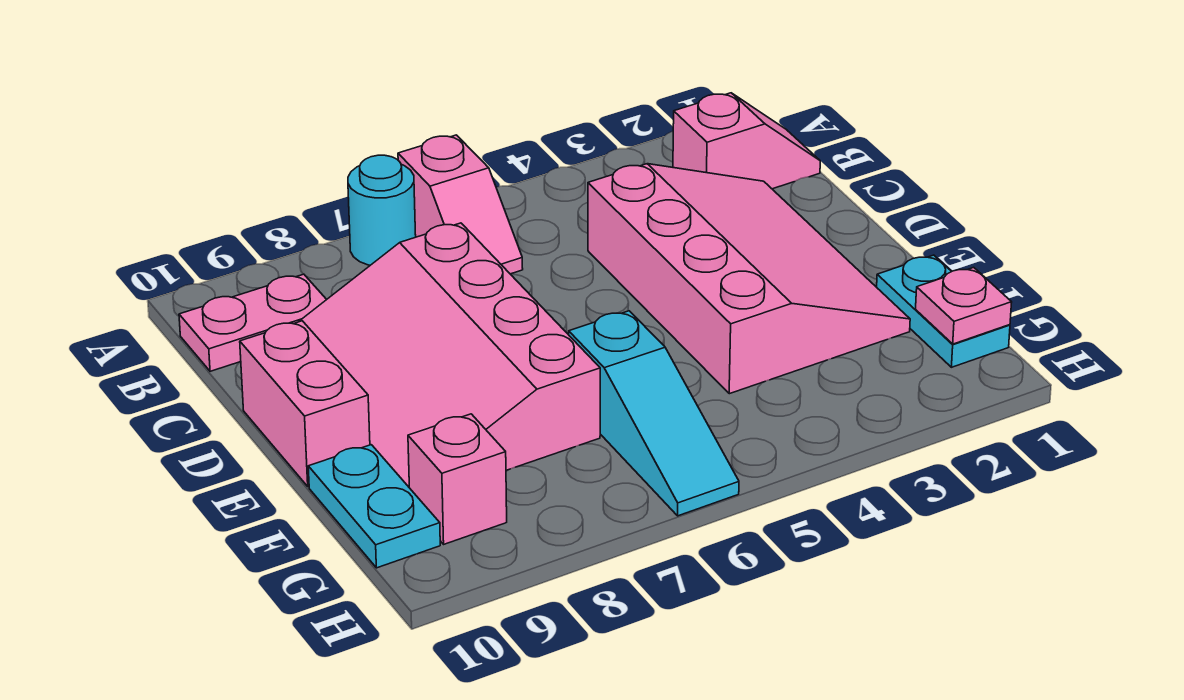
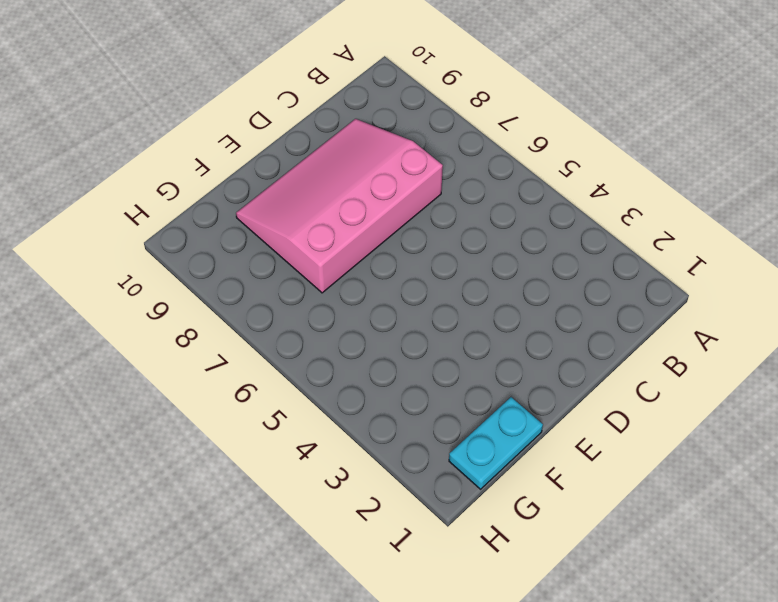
none -> pink slope A6:B6 level 1 top A
none -> cyan round brick A7 level 1
none -> pink slope B1:B2 level 1 top 2

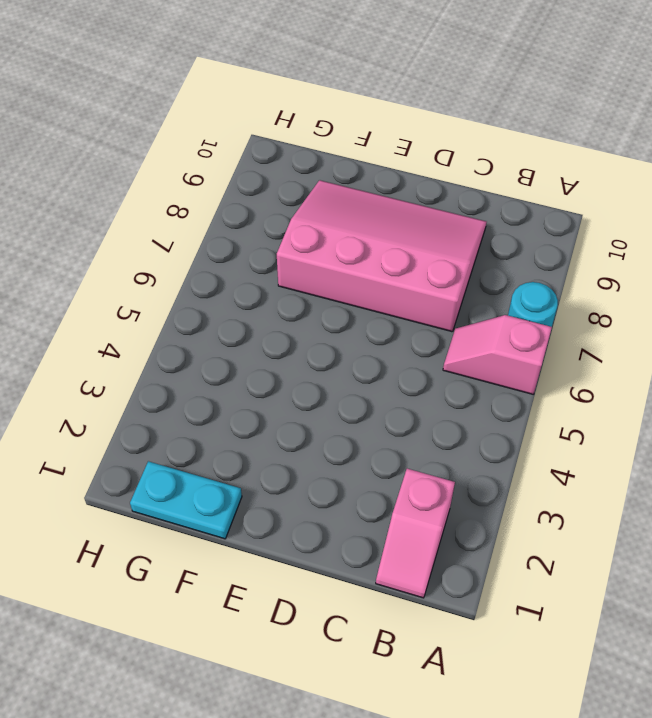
none -> pink plate B9:B10 level 1
none -> pink slope C2:F4 level 1 top 4
none -> pink brick D10:E10 level 1

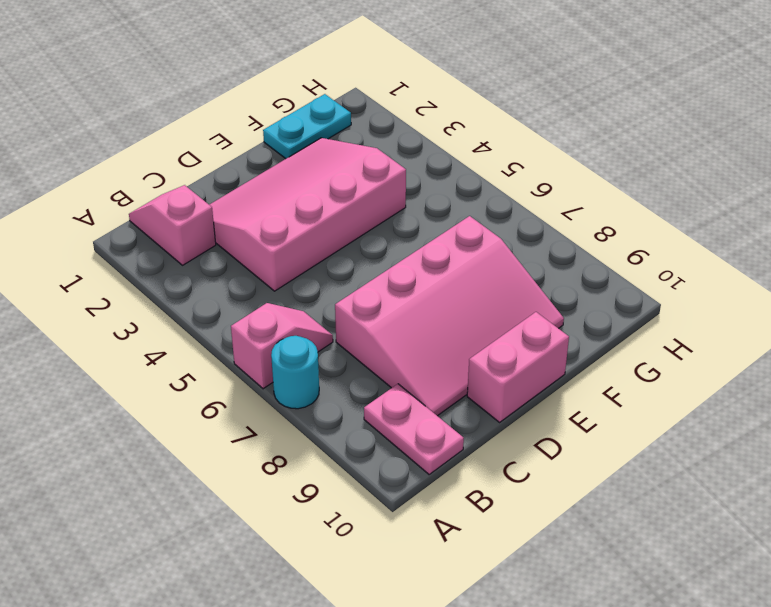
none -> cyan slope F6:H6 level 1 top F
none -> cyan plate F10:G10 level 1
none -> pink brick G9 level 1

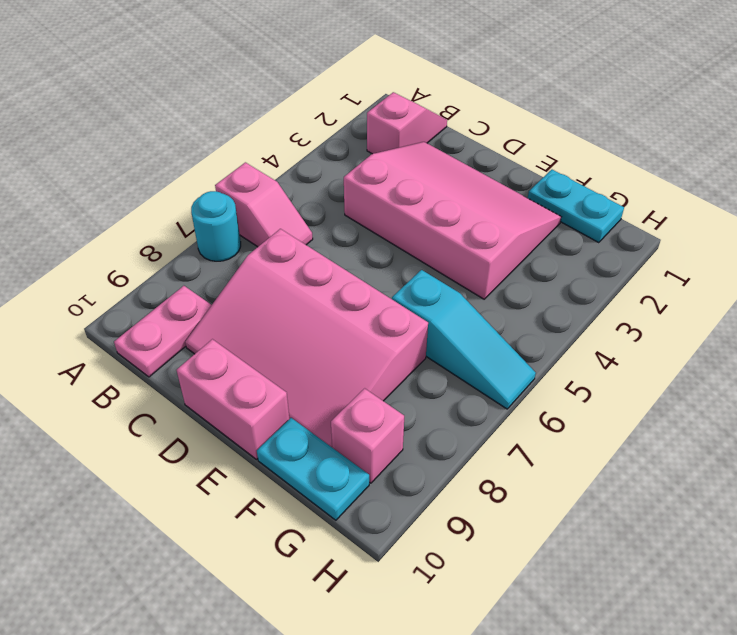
none -> pink plate G1 level 2

